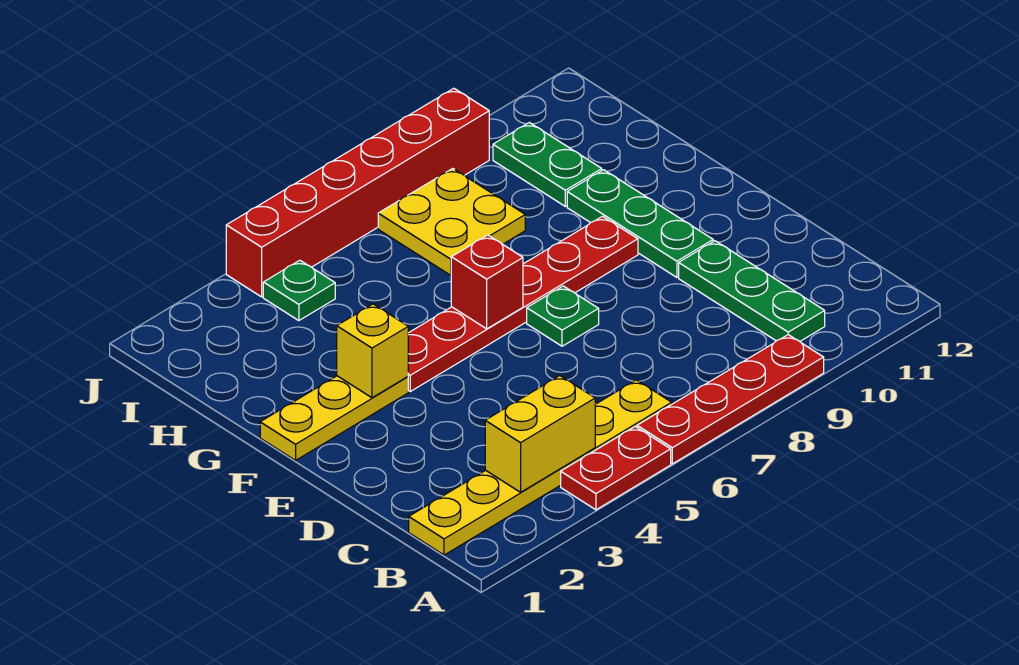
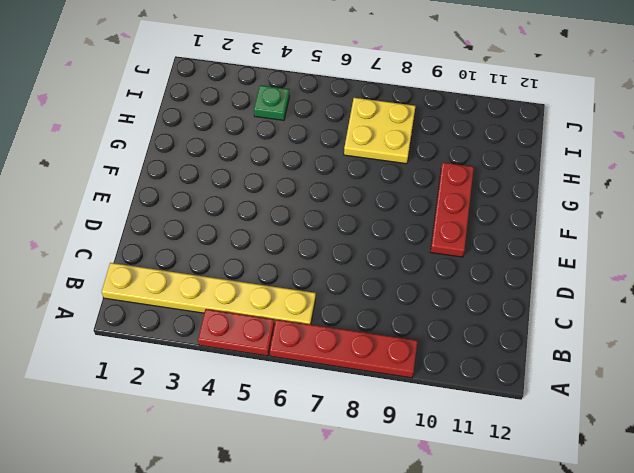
red plate E10:G10 level 1 -> green plate E10:G10 level 1
none -> green plate B10:D10 level 1
none -> green plate E7 level 1
none -> yellow plate F1:F3 level 1

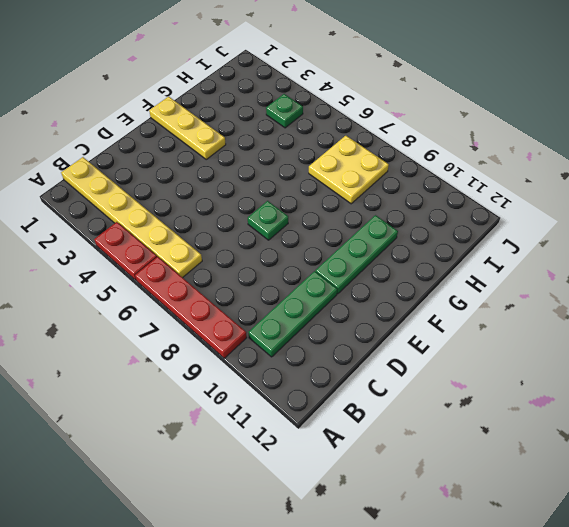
none -> red plate F4:F9 level 1
none -> green plate H10:I10 level 1
none -> red brick J4:J9 level 1

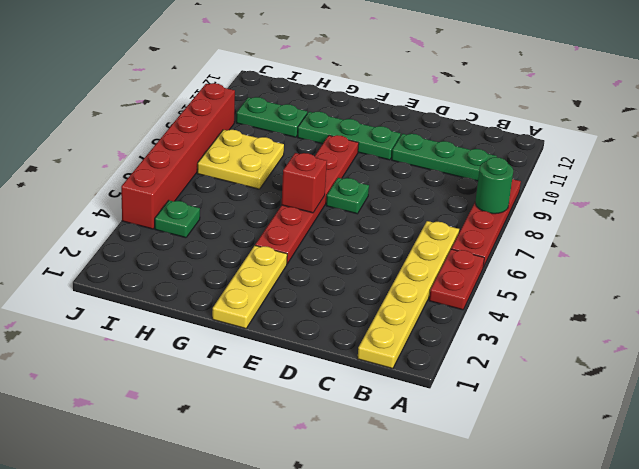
green round brick A8 level 2 -> none
none -> yellow brick B3:B4 level 2
none -> yellow brick F3 level 2

